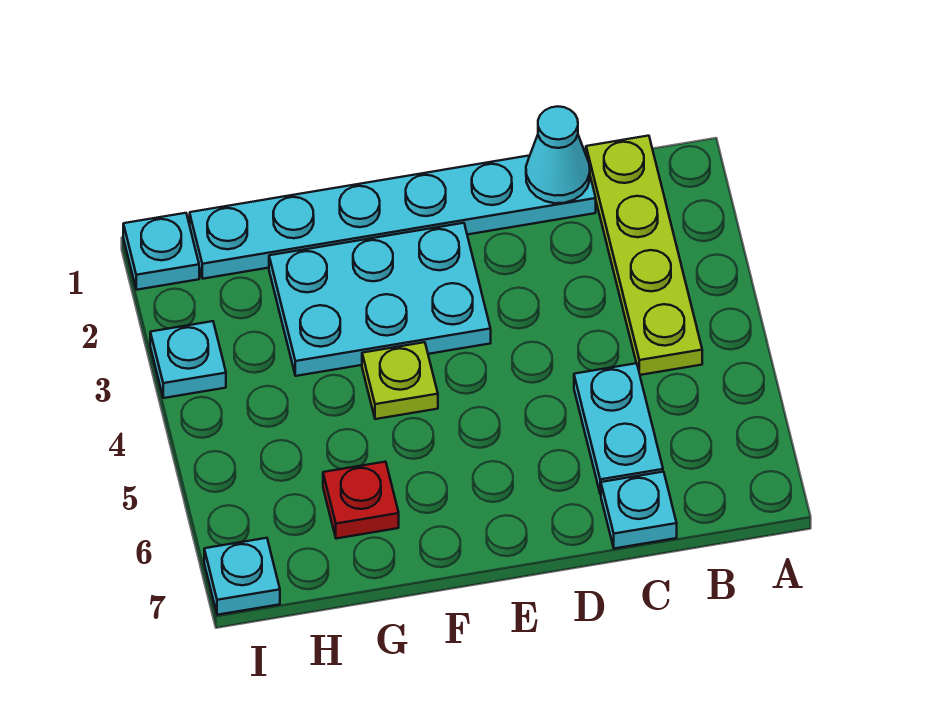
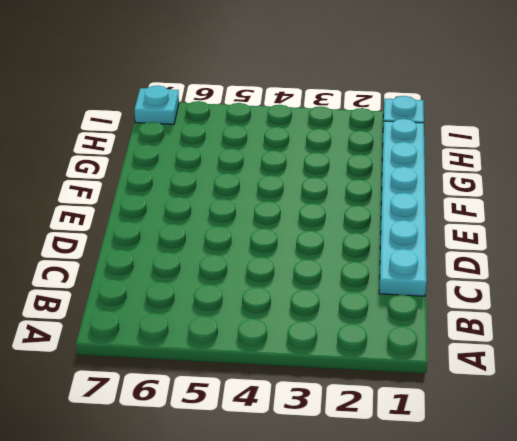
none -> lime plate B1:B4 level 1
none -> cyan plate C5:C6 level 1

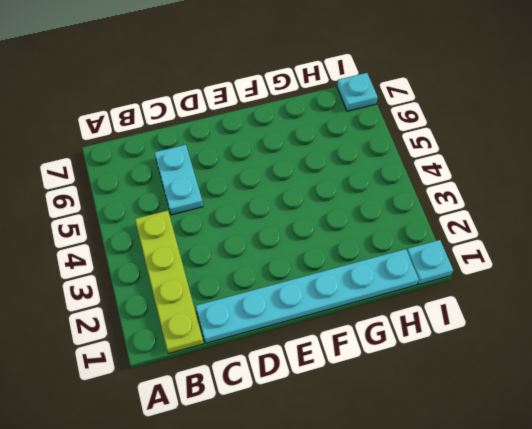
none -> cyan plate C7 level 1
none -> cyan plate E2:G3 level 1

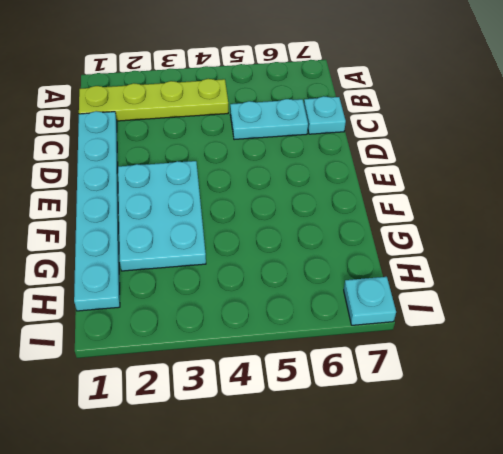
none -> lime plate F4 level 1
none -> red plate G6 level 1

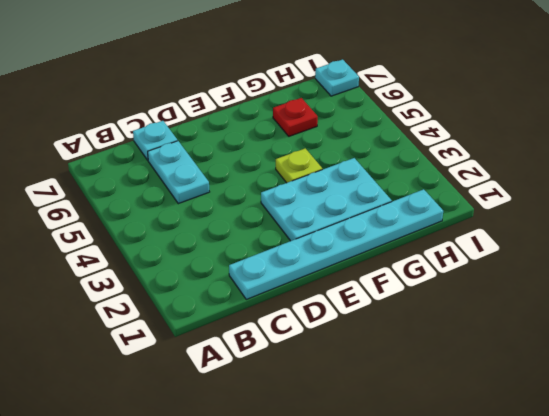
none -> lime plate B1:B4 level 1
none -> cyan plate I1 level 1

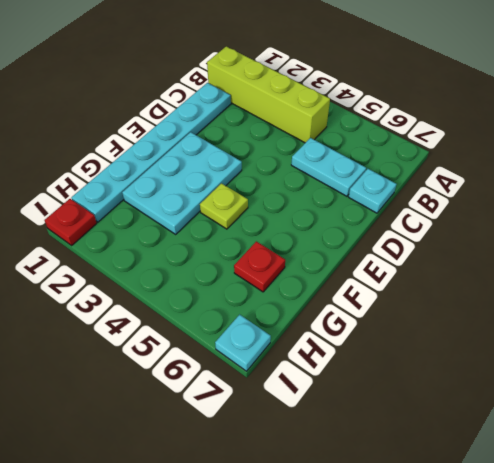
lime brick B1:B4 level 1 -> lime plate B1:B4 level 1
red plate I1 level 1 -> cyan plate I1 level 1
none -> cyan plate I3 level 1
none -> cyan cone C1 level 2

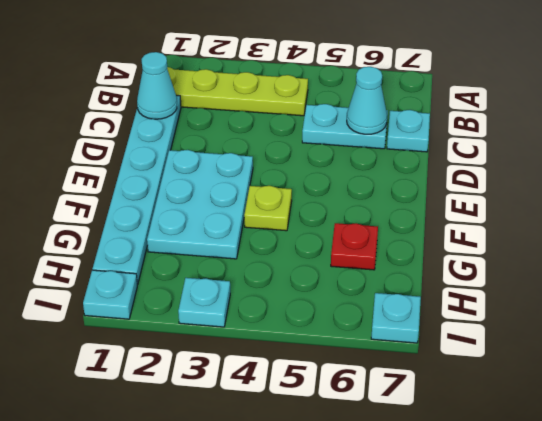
cyan cone C6 level 2 -> none

